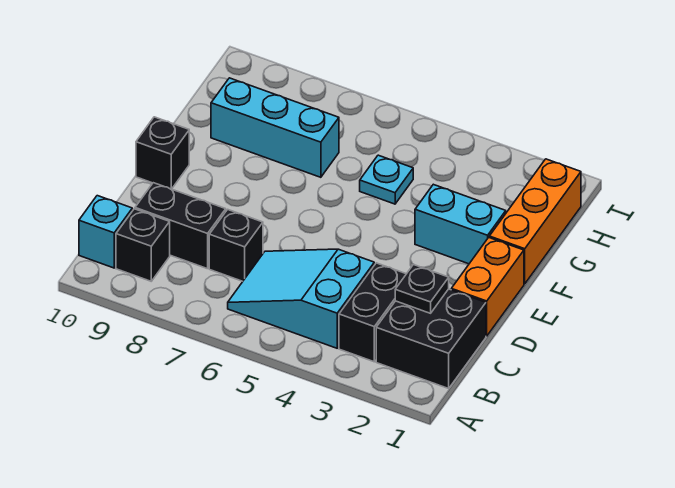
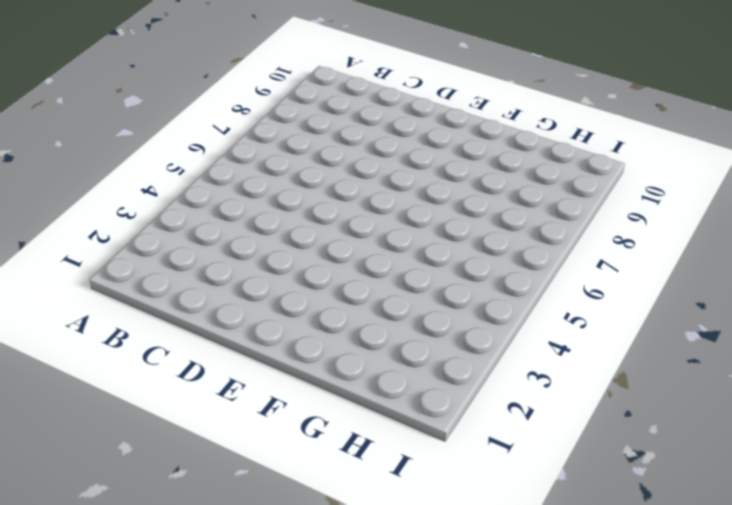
none -> black brick B1:C2 level 1
none -> black brick B3:C3 level 1
none -> cyan slope B4:C6 level 1 top 4

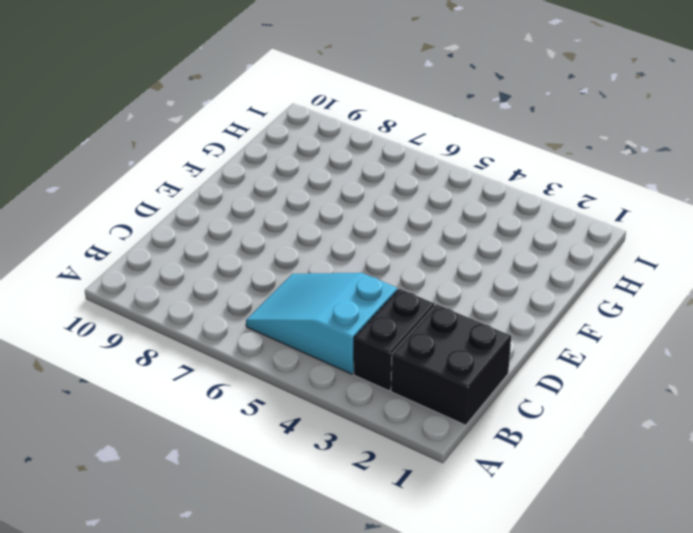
none -> black brick B9 level 1
none -> cyan brick B10 level 1
none -> black brick C7 level 1

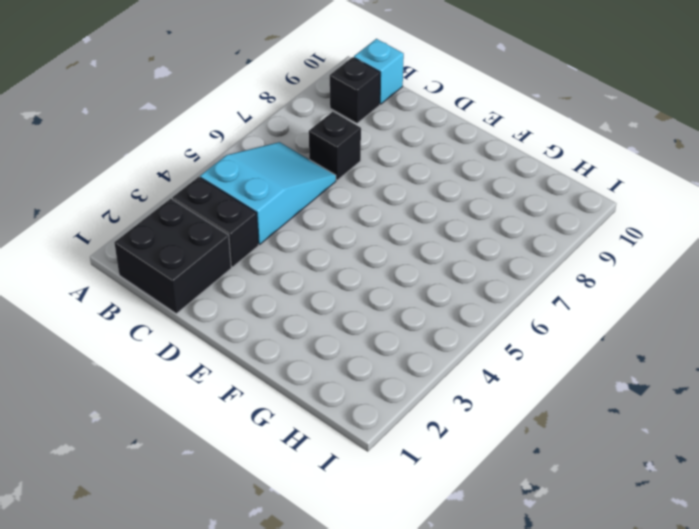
none -> black brick C8:C9 level 1
none -> orange brick D1:E1 level 1
none -> black brick E10 level 1

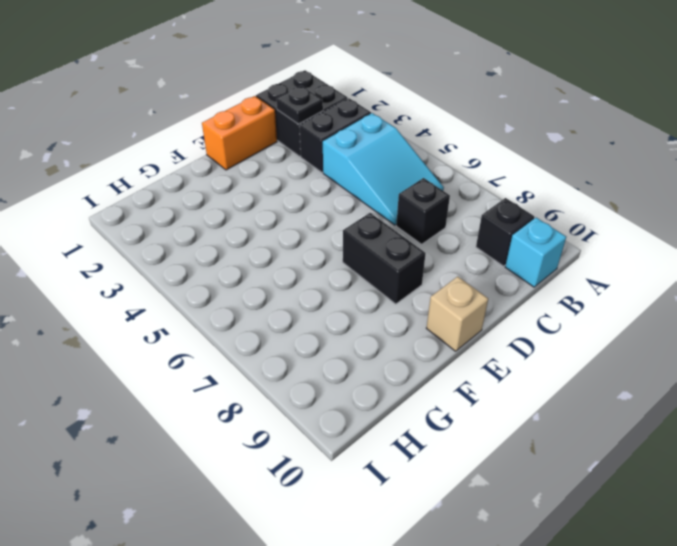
black brick E7:E8 level 1 -> black brick C8:C9 level 1
tan brick E10 level 1 -> black brick E10 level 1
none -> orange brick F1:H1 level 1
none -> cyan brick F2:F3 level 1
none -> cyan plate G5 level 1

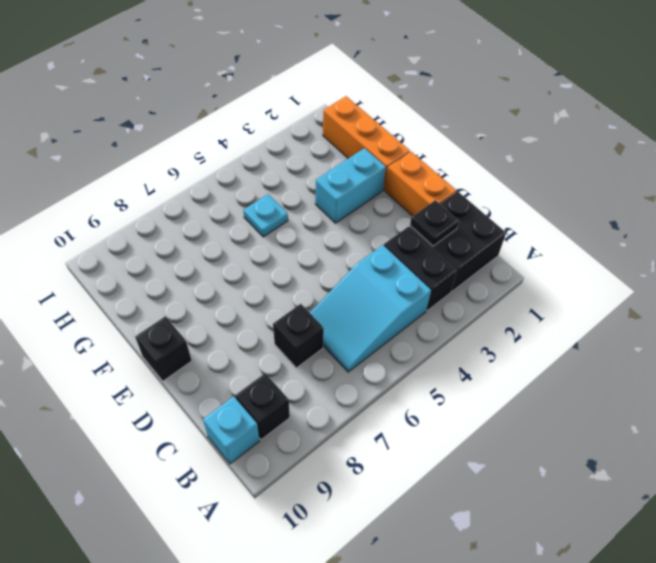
none -> black brick C8:C9 level 1
none -> cyan brick G7:G9 level 1

